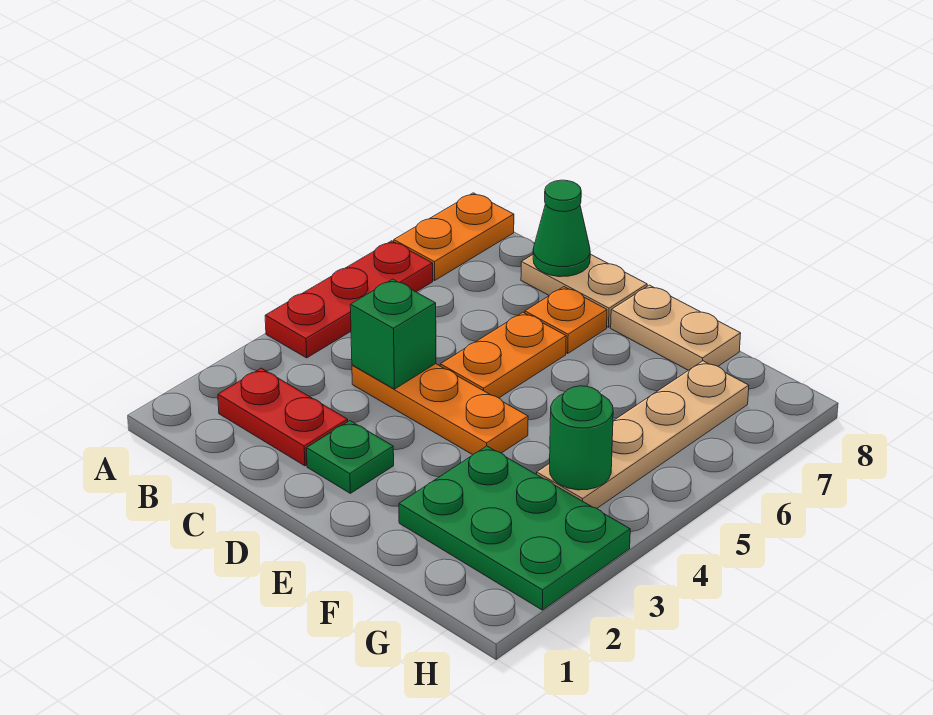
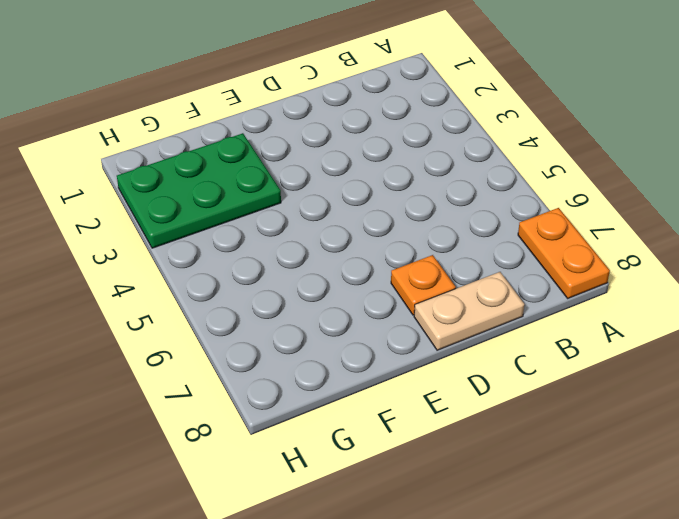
none -> red plate A4:A6 level 1
none -> red plate B2:C2 level 1
none -> orange plate C4:E4 level 1

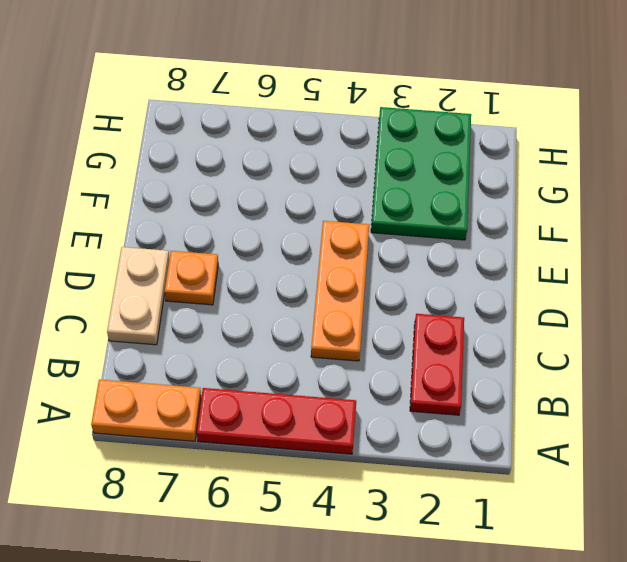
none -> green plate D2 level 1
none -> orange plate D5:D6 level 1
none -> tan plate E8:F8 level 1

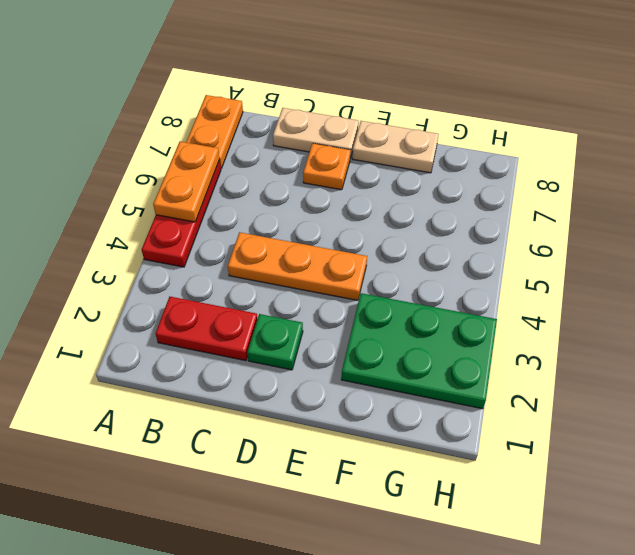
orange plate A5:A6 level 2 -> orange plate D5:D6 level 1
none -> tan plate G4:G7 level 1
none -> green brick C4 level 2
none -> green cone C8 level 2

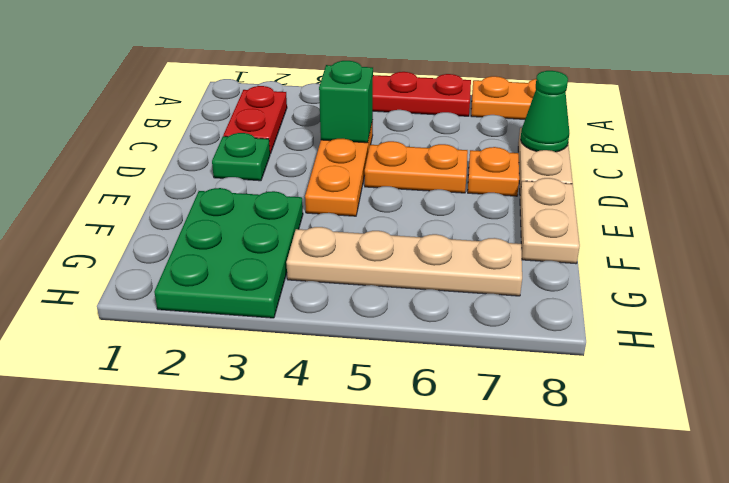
none -> green round brick G4 level 2

